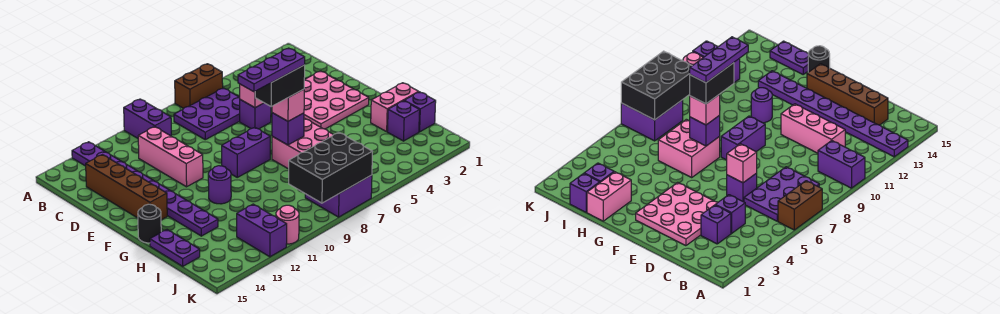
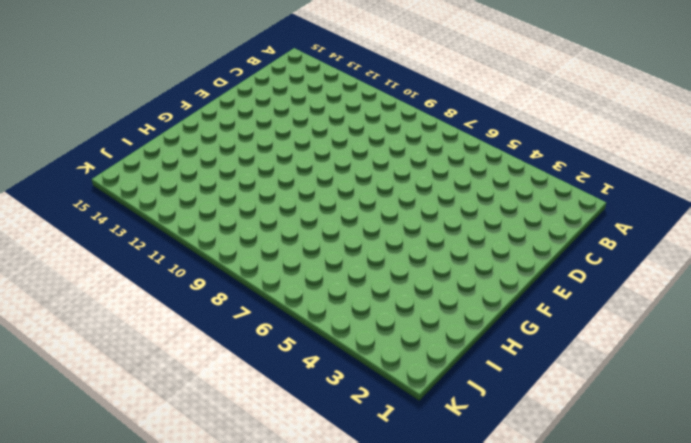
none -> brown brick A6:A7 level 1
none -> purple brick A10:B10 level 1
none -> purple plate A13:H13 level 1

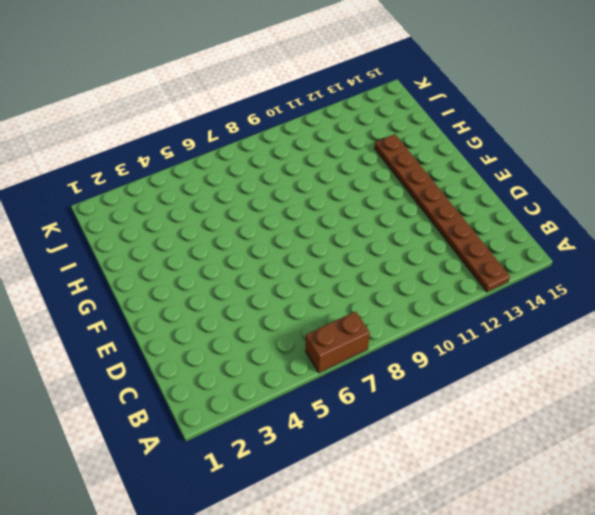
brown plate A13:H13 level 1 -> purple plate A13:H13 level 1
none -> purple brick A10:B10 level 1
none -> purple plate B6:C8 level 1
none -> purple brick C3 level 1

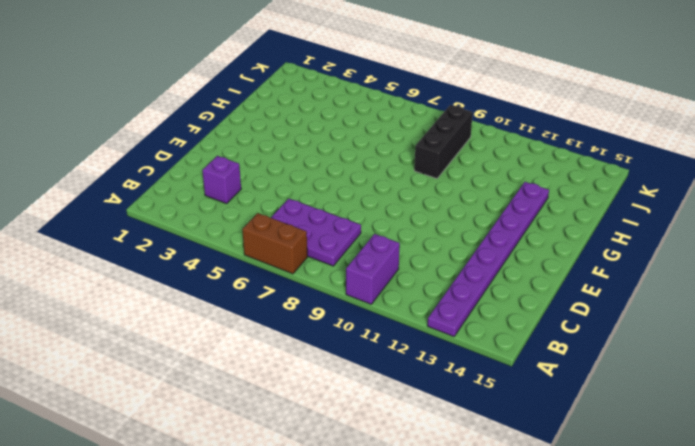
black brick H9:J9 level 1 -> none
none -> purple brick C4 level 1
none -> pink brick C11:E11 level 1
none -> brown brick C14:F14 level 1

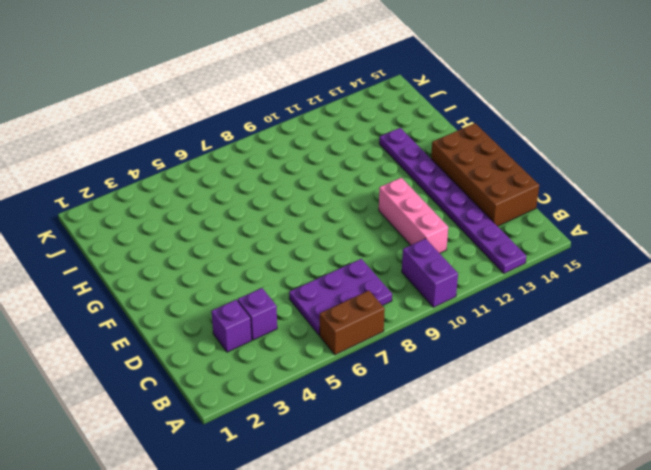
brown brick C14:F15 level 1 -> brown brick C14:F14 level 1
none -> pink plate D2:F4 level 1
none -> purple brick D6 level 1
none -> purple brick F8:F9 level 1

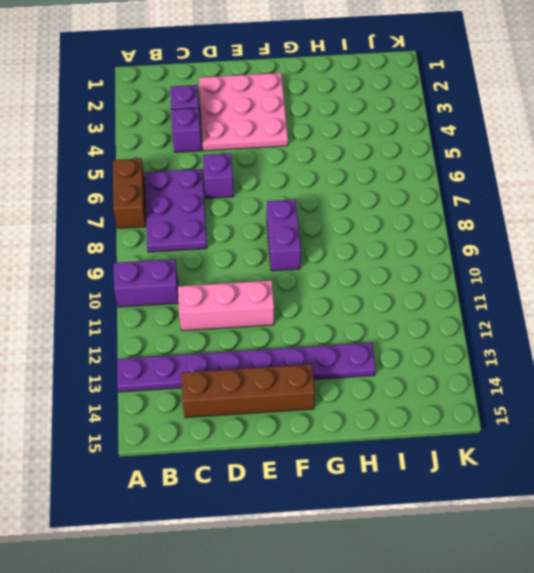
none -> pink brick G6:H7 level 1
none -> purple round brick G11 level 1
none -> black round brick G15 level 1

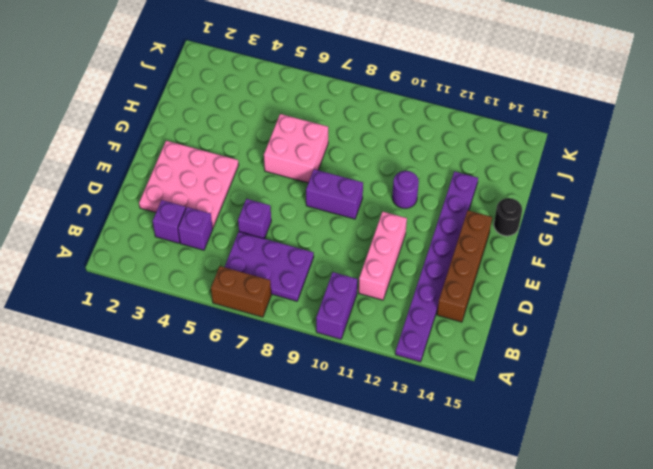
none -> pink brick H1:H2 level 1
none -> purple plate H15:I15 level 1
none -> purple brick I1 level 1

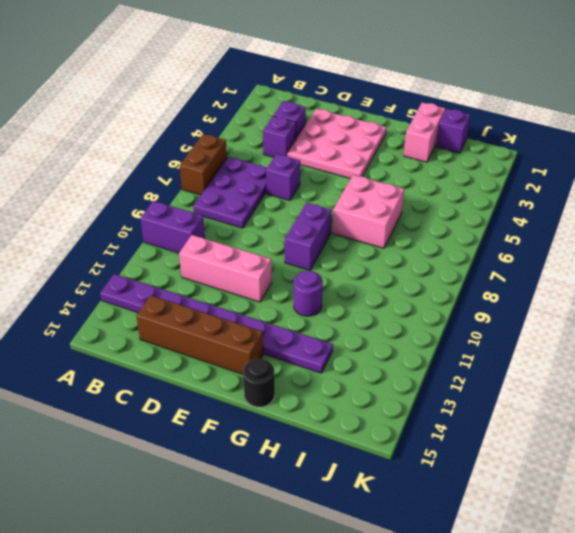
none -> purple plate H15:I15 level 1
none -> purple brick I2 level 1
none -> purple brick J7:K8 level 1

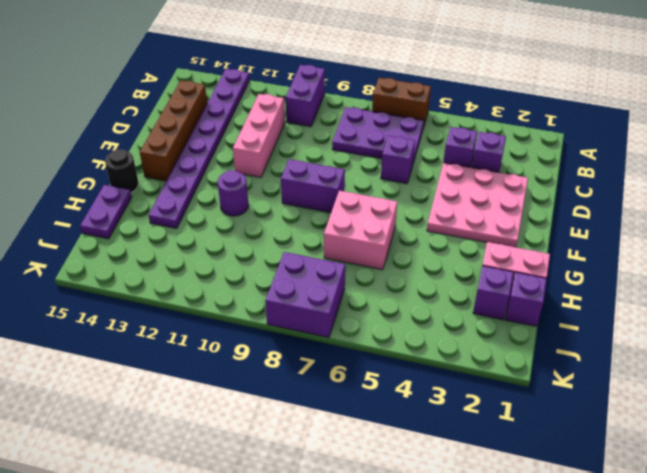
none -> purple brick J12:K12 level 1
none -> pink round brick K11 level 1
none -> pink brick D6 level 2

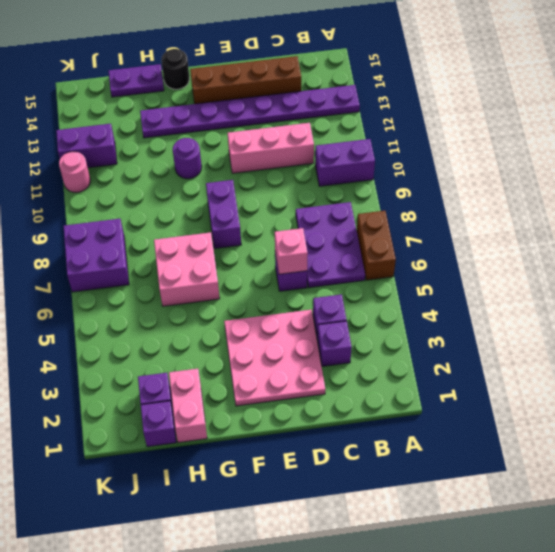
none -> purple brick G7 level 2
none -> black brick J7:K9 level 2
none -> pink brick G7 level 3

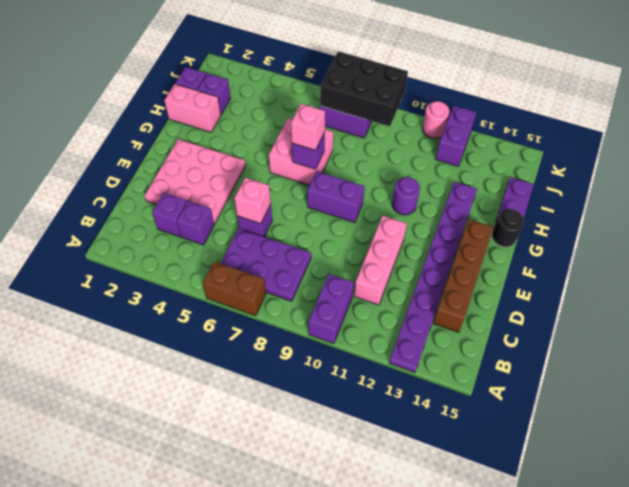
none -> black brick G7:G8 level 4
none -> purple plate G7:G9 level 5

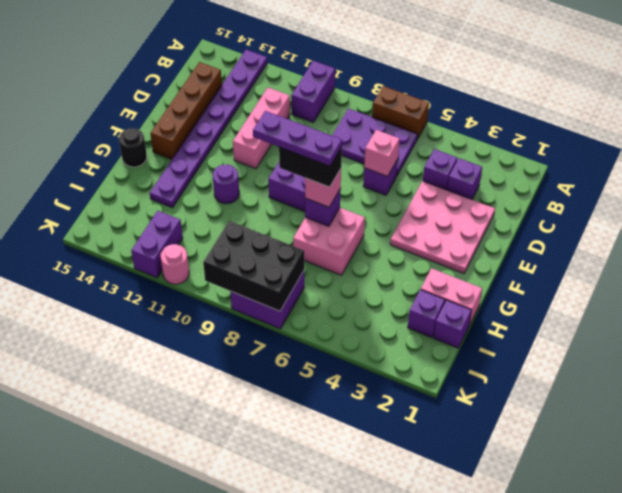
none -> purple plate H15:I15 level 1

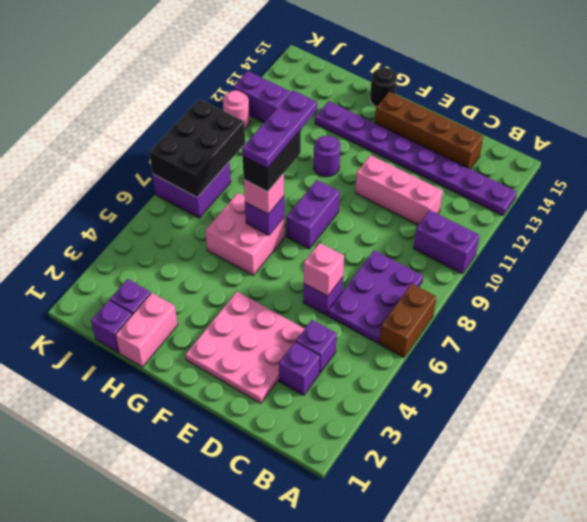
none -> purple plate H15:I15 level 1

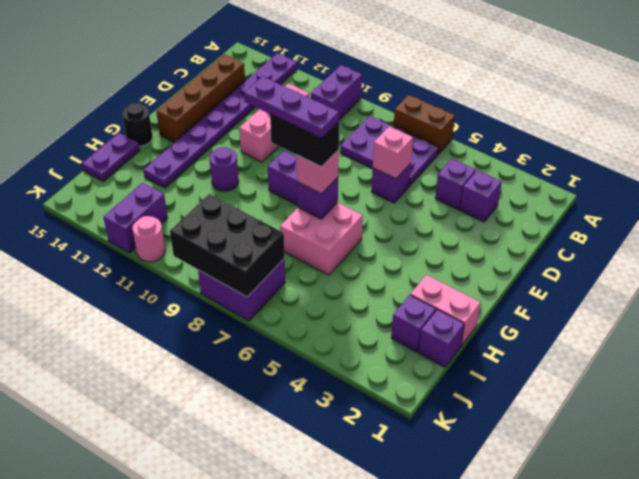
none -> pink plate D2:F4 level 1

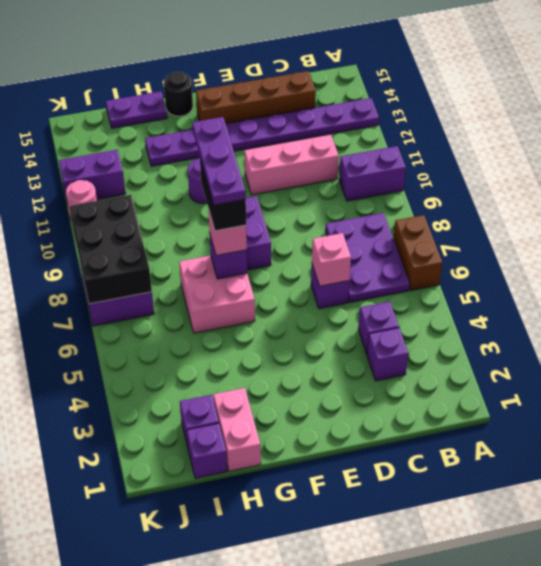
none -> pink plate D2:F4 level 1

